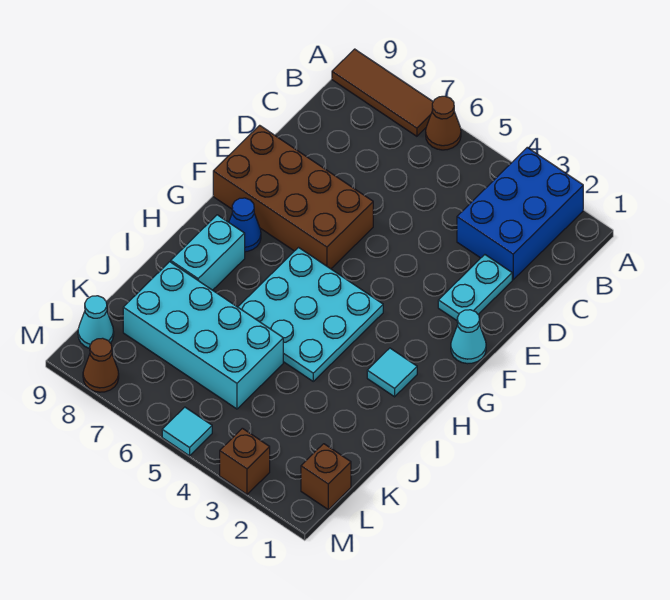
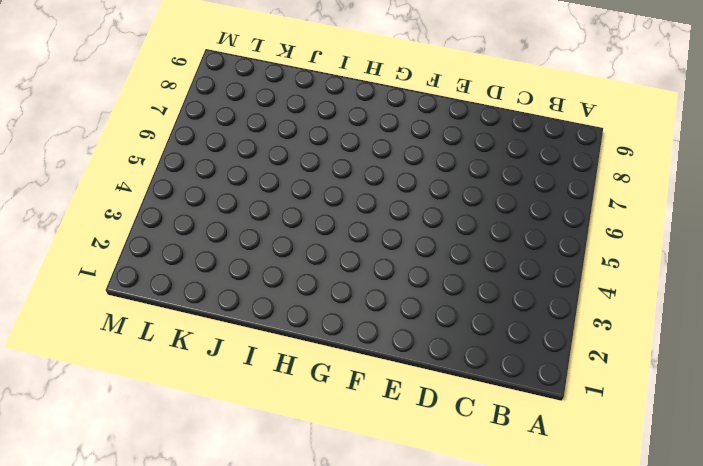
none -> blue brick A2:C3 level 1
none -> brown cone A6 level 1
none -> brown tile A7:A9 level 1

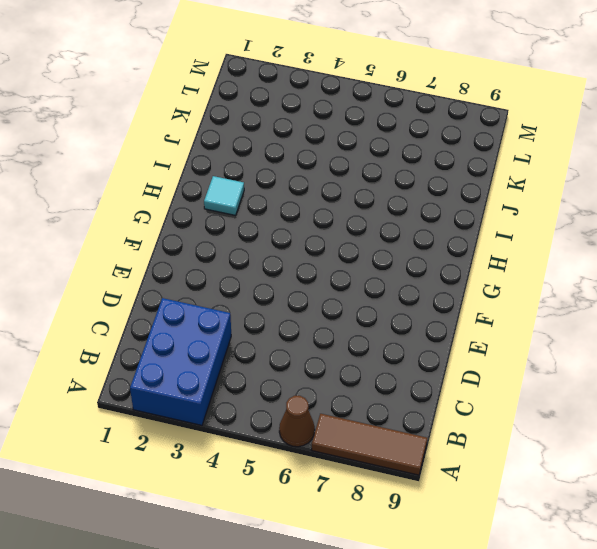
none -> cyan plate D2:E2 level 1
none -> brown brick E6:F9 level 1
none -> cyan cone F1 level 1

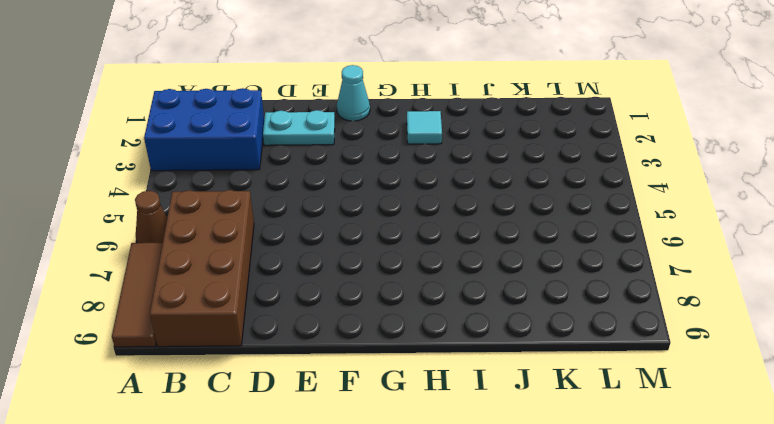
brown brick B6:C9 level 1 -> brown brick E6:F9 level 1
none -> cyan plate G4:I6 level 1
none -> blue cone G8 level 1
none -> cyan brick H8:I8 level 1

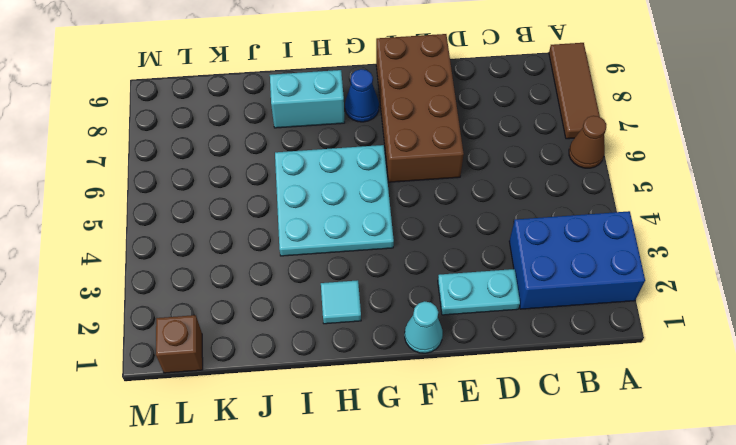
none -> cyan brick J5:K8 level 1
none -> cyan cone L9 level 1
none -> brown brick M3 level 1

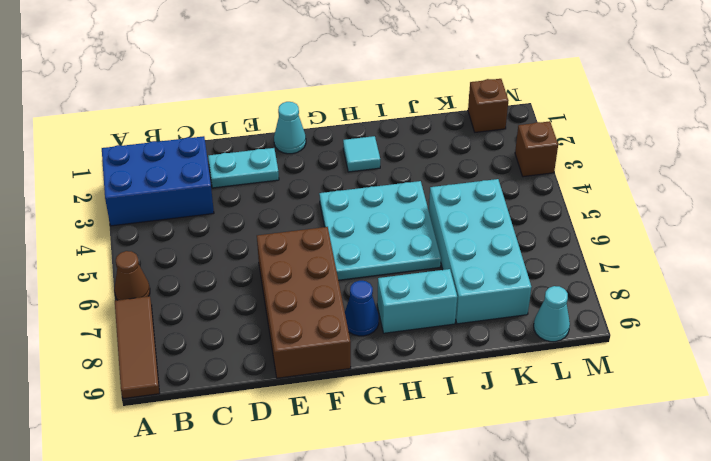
none -> cyan tile M5 level 1
none -> brown cone M8 level 1

